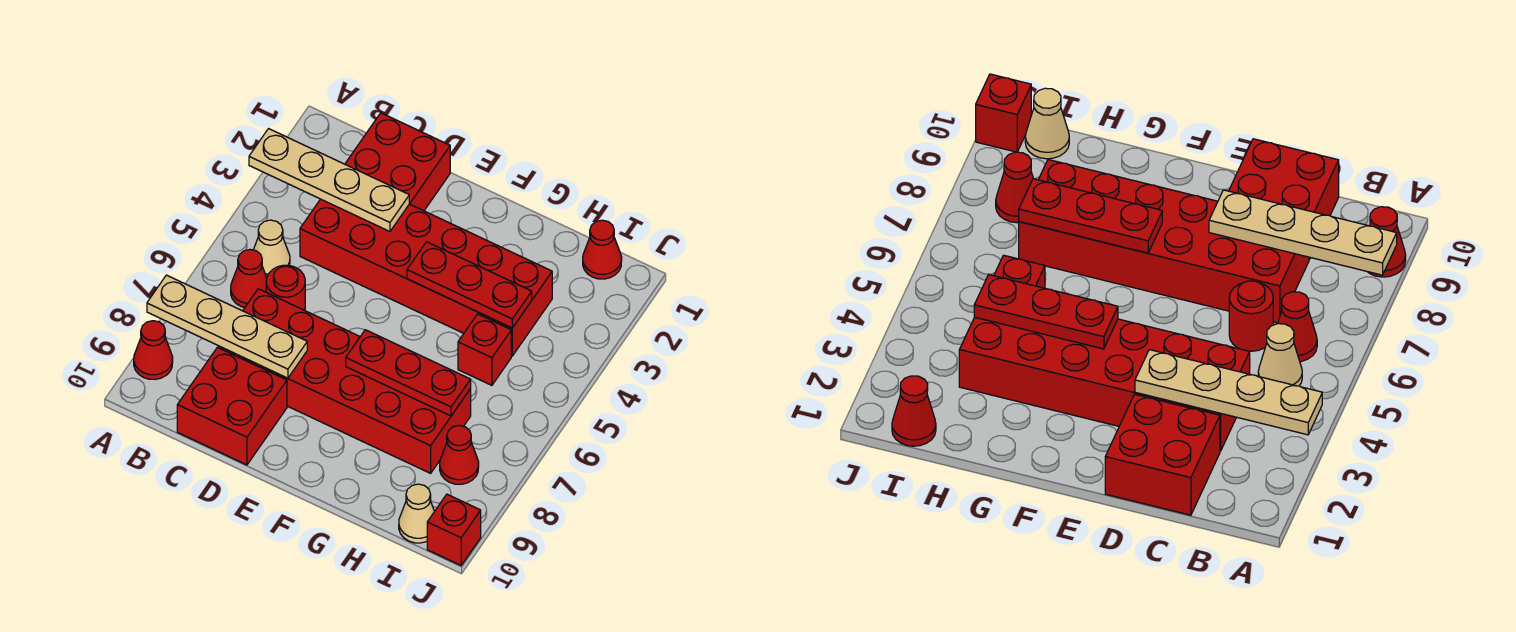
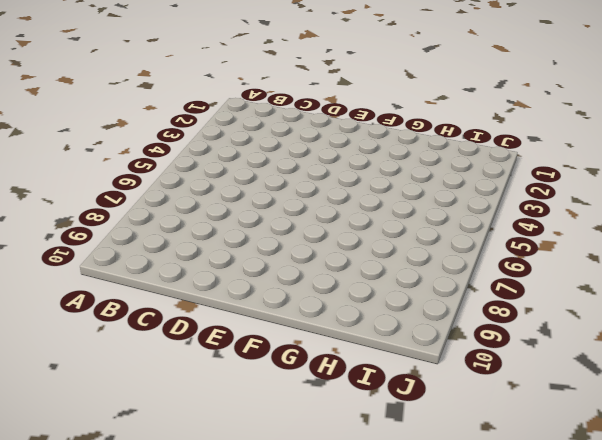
none -> red cone A9 level 1
none -> tan cone B5 level 1
none -> red cone B6 level 1

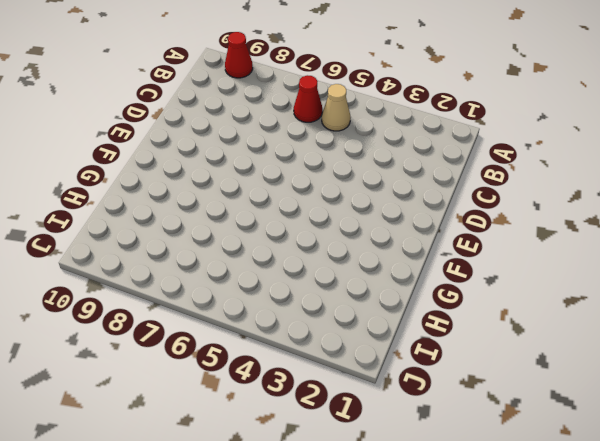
none -> red brick C1:D2 level 1
none -> red brick C3:H4 level 1
none -> red round brick C6 level 1

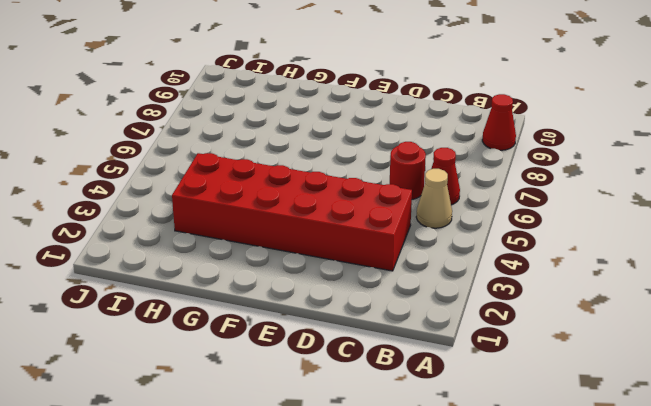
none -> red brick C1:D2 level 1
none -> red brick C7:H8 level 1
none -> red brick C9:D10 level 1

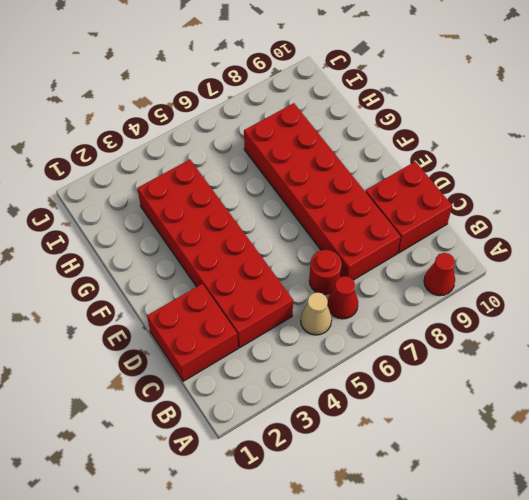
none -> red brick H5 level 1
none -> red cone I1 level 1
none -> red cone I8 level 1

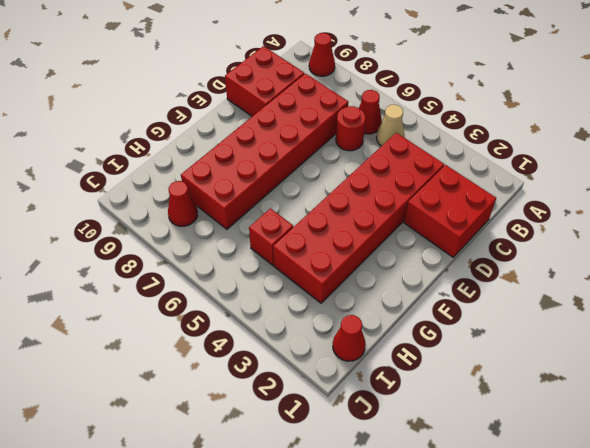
none -> tan cone I10 level 1
none -> red brick J10 level 1
none -> tan plate A3:D3 level 2

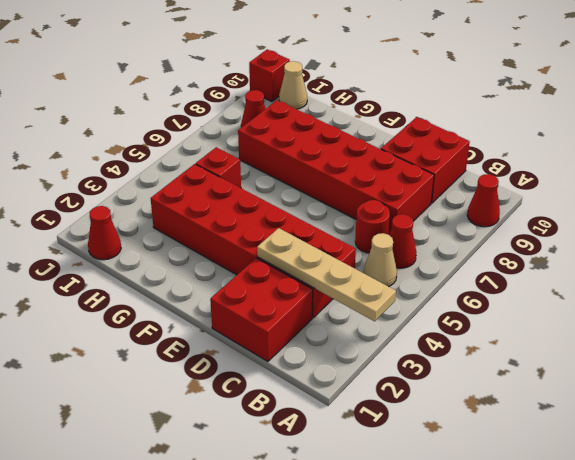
none -> tan plate A8:D8 level 2
none -> red plate F4:H4 level 2
none -> red plate F7:H7 level 2

